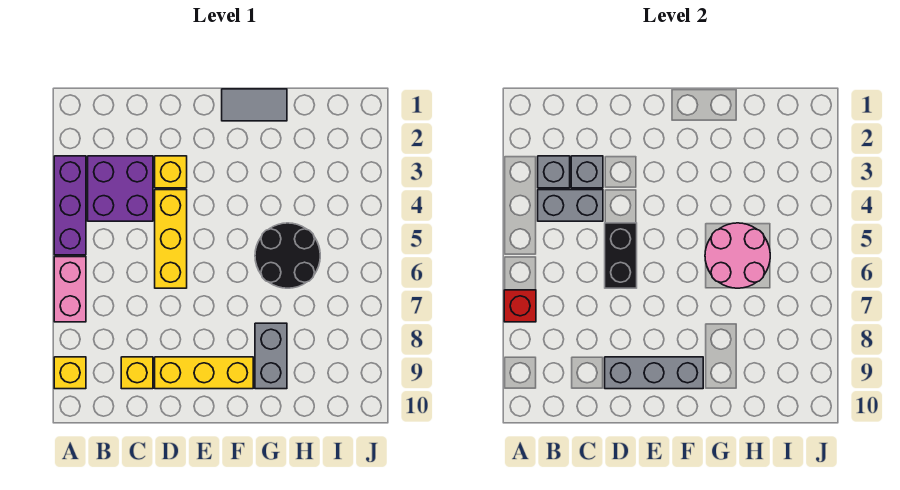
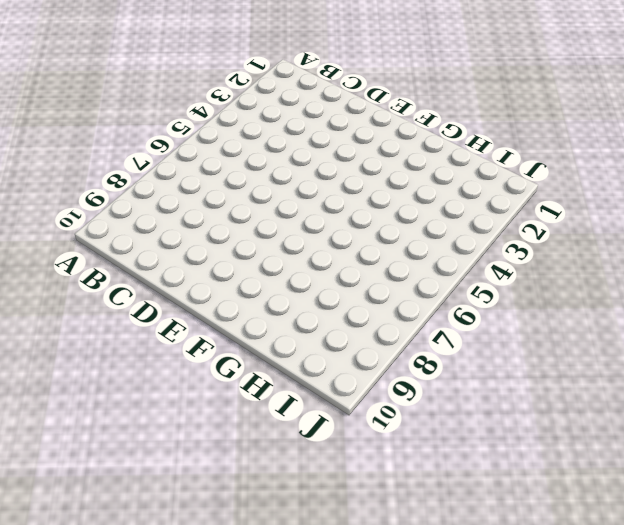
none -> purple brick A3:A5 level 1
none -> pink brick A6:A7 level 1
none -> yellow brick A9 level 1

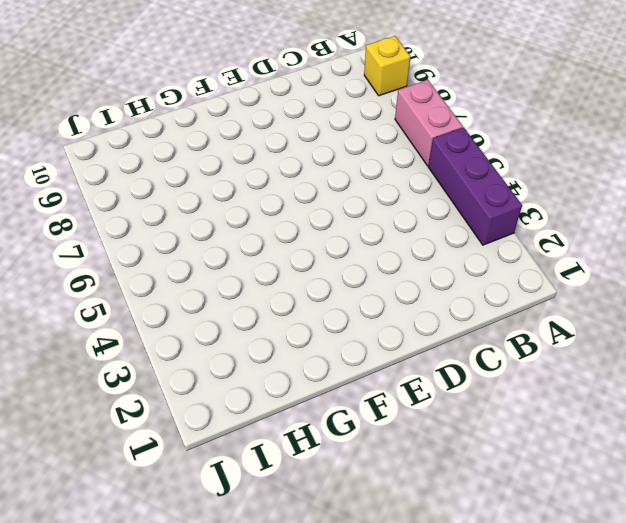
none -> purple brick B3:C4 level 1
none -> yellow brick C9 level 1
none -> yellow brick D3 level 1

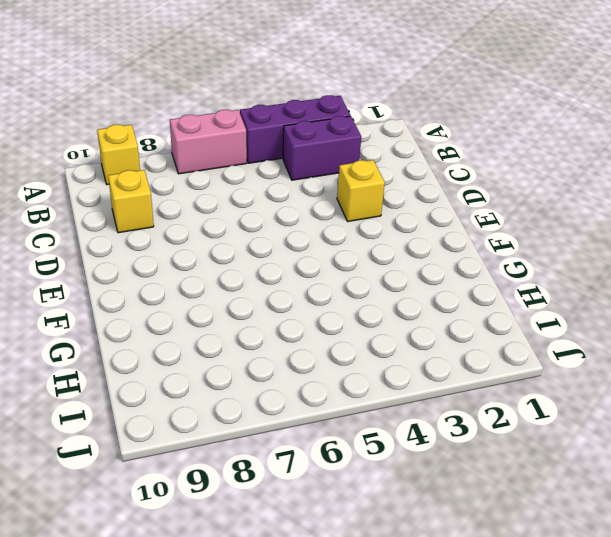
purple brick B3:B4 level 1 -> purple brick B3:C4 level 1
none -> yellow brick D4:D6 level 1
none -> yellow brick D9:F9 level 1
none -> grey tile F1:G1 level 1

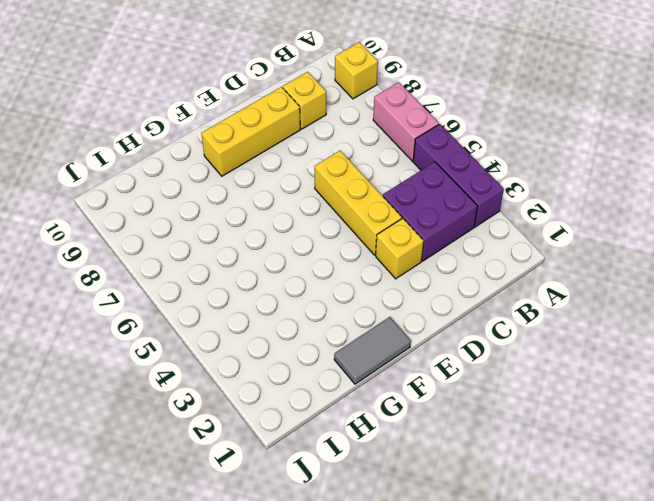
none -> black round brick G5:H6 level 1
none -> grey brick G8:G9 level 1
none -> red brick A7 level 2

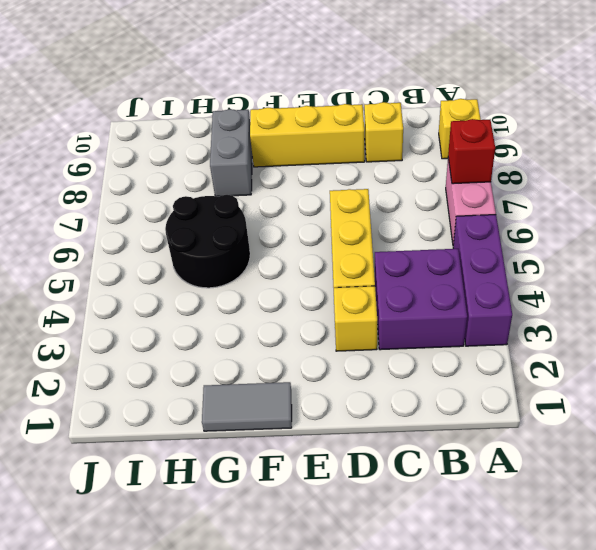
none -> grey brick B3 level 2
none -> grey brick B4:C4 level 2
none -> grey brick C3 level 2

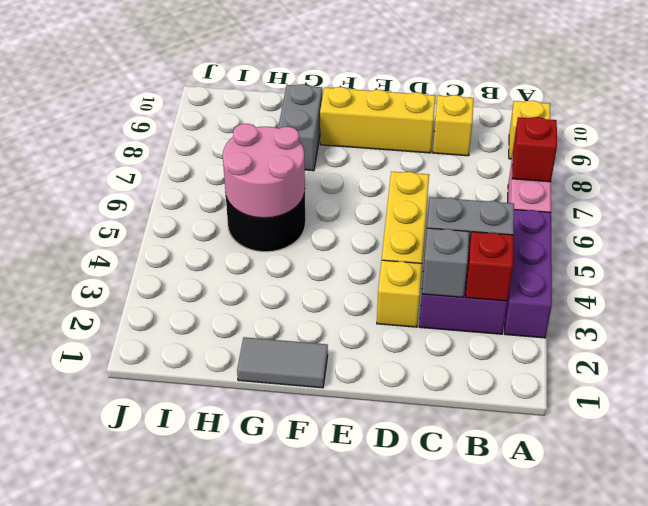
red brick B3 level 2 -> grey brick B3 level 2
none -> black brick D5:D6 level 2
none -> grey brick D9:F9 level 2

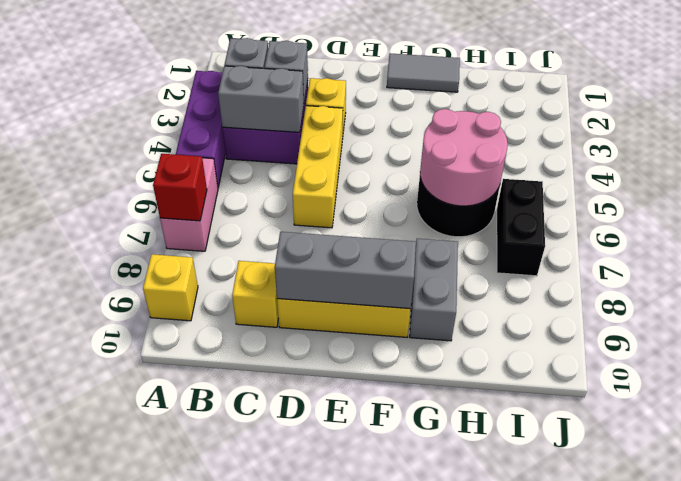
black brick I6:I7 level 1 -> black brick D5:D6 level 2

